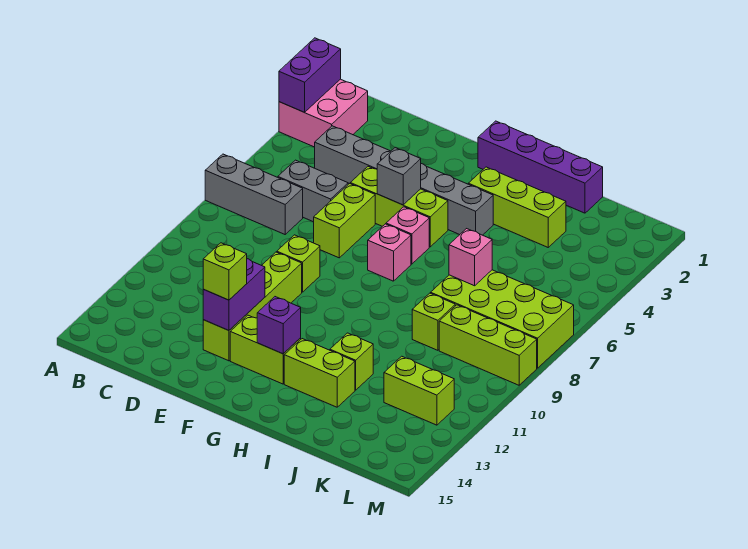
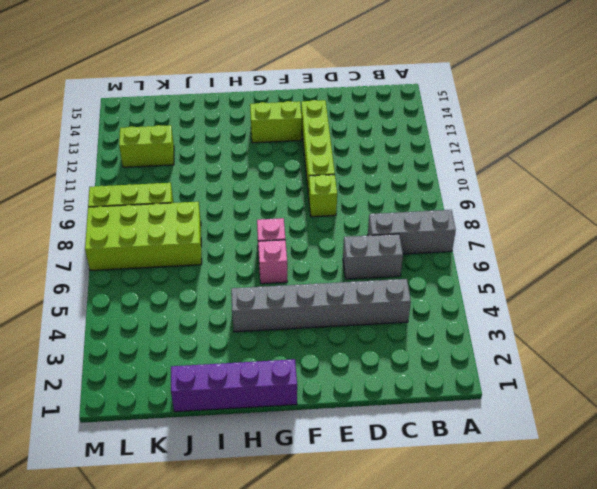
none -> pink brick A2:B3 level 1
none -> lime brick E5:G5 level 1
none -> lime brick E6:E7 level 1

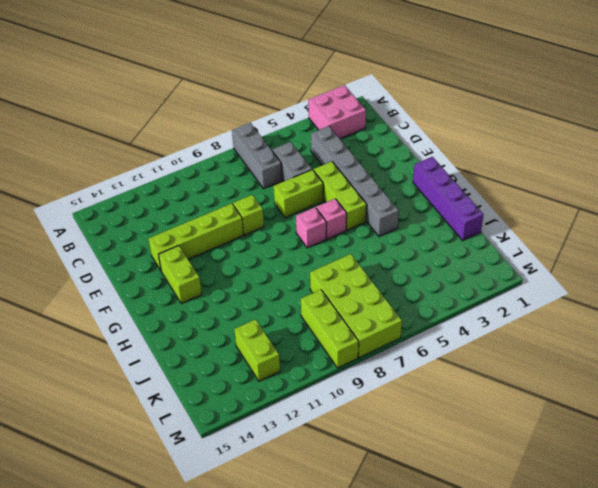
none -> lime brick H3:J3 level 1
none -> lime brick H13:I13 level 1
none -> lime brick I12 level 1

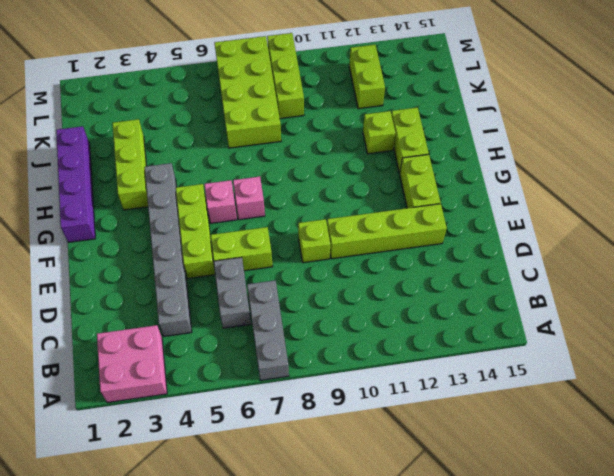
none -> lime brick J9 level 1
none -> purple brick A2:A3 level 2
none -> purple brick E12:E13 level 2

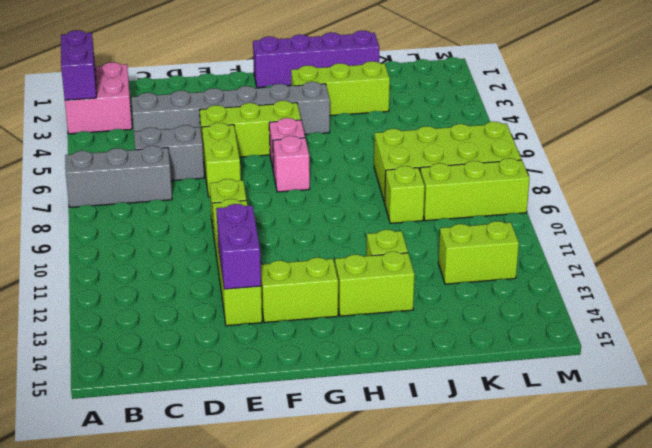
none -> grey brick F5 level 2
none -> purple brick G13 level 2
none -> pink brick J7 level 2

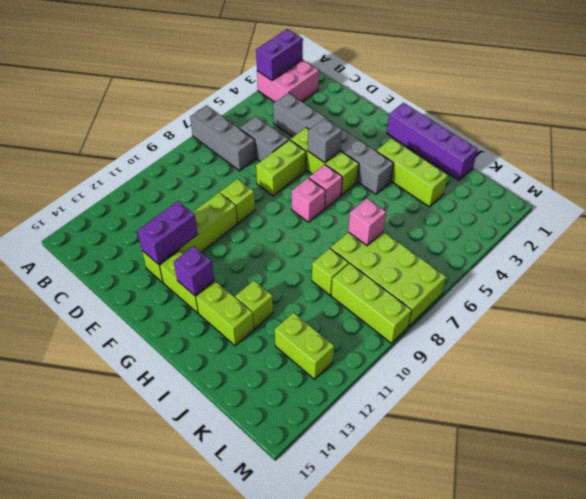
none -> lime brick E13 level 3

